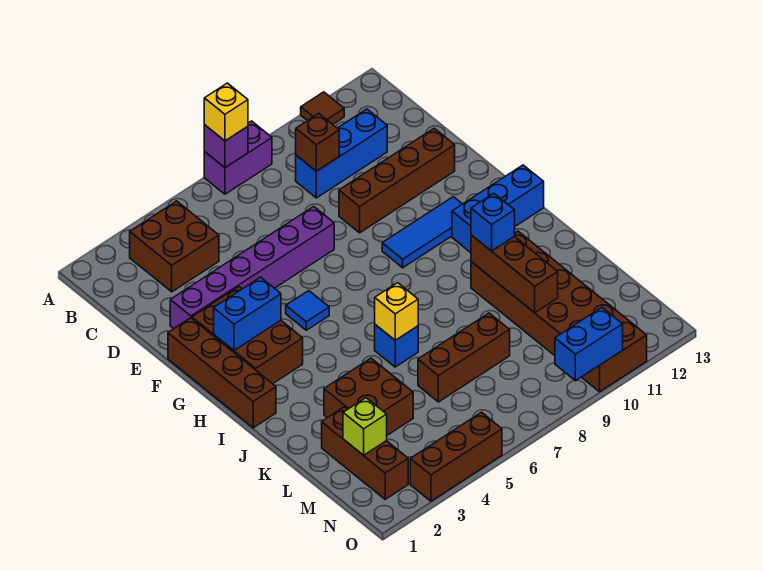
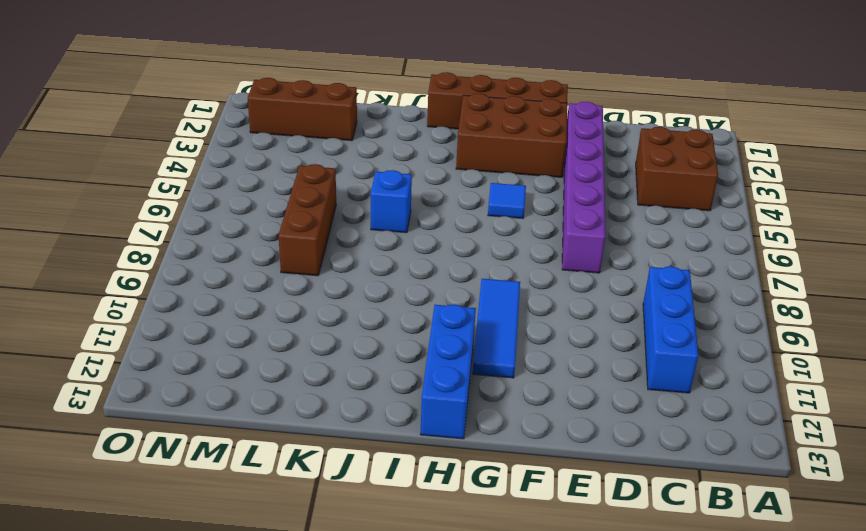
none -> purple brick A7:A8 level 1
none -> brown tile A11 level 1
none -> brown brick E9:E12 level 1

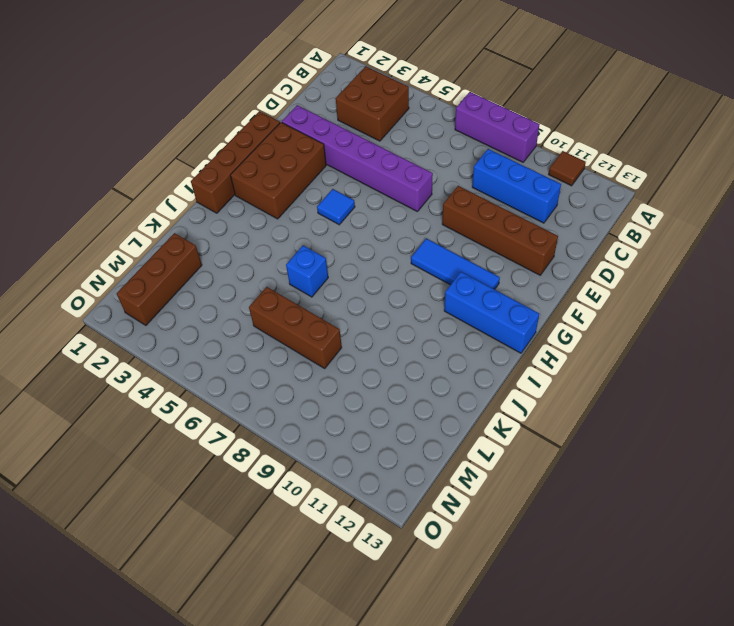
purple brick A7:A9 level 1 -> purple brick A7:A8 level 1
none -> brown brick J10:O11 level 1
none -> brown brick K3:L4 level 1
none -> brown brick O3:O5 level 1

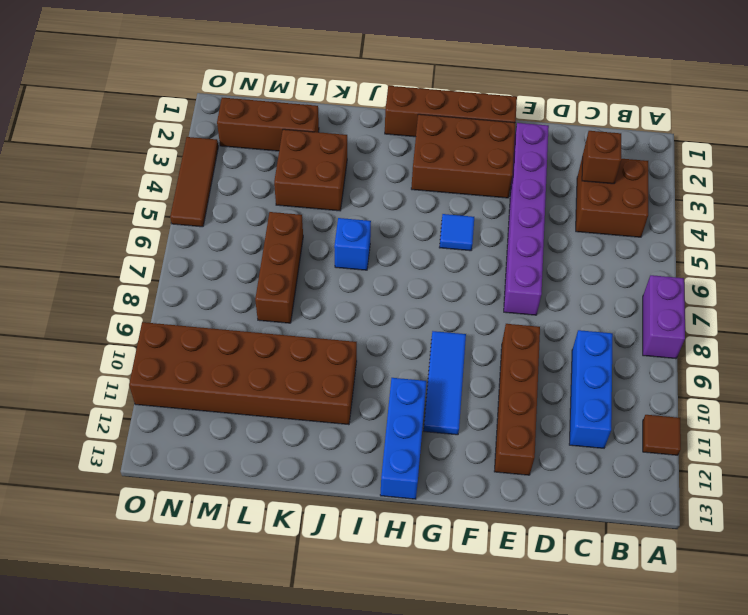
brown brick C3 level 2 -> brown brick C9 level 2
brown tile O3:O5 level 1 -> brown brick O3:O5 level 1
none -> purple brick A7 level 2
none -> blue brick G2:G3 level 2
none -> yellow brick J6 level 2

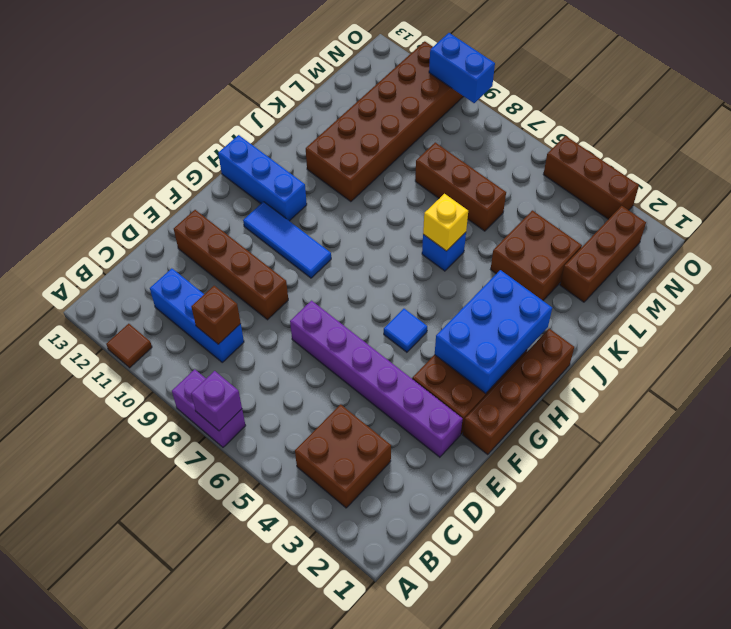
blue brick G2:I3 level 2 -> blue brick G2:G3 level 2
none -> brown brick J10:L10 level 2
none -> lime brick M2 level 2
none -> yellow brick A7 level 3

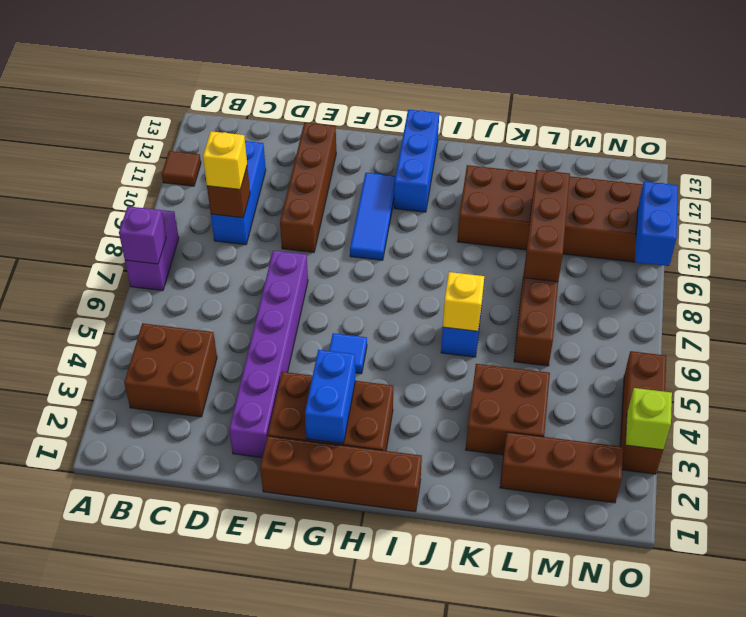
yellow brick C9 level 3 -> yellow brick A7 level 3
brown brick L8:L10 level 2 -> brown brick J10:L10 level 2
lime brick O3 level 2 -> lime brick M2 level 2
none -> blue brick J10 level 3

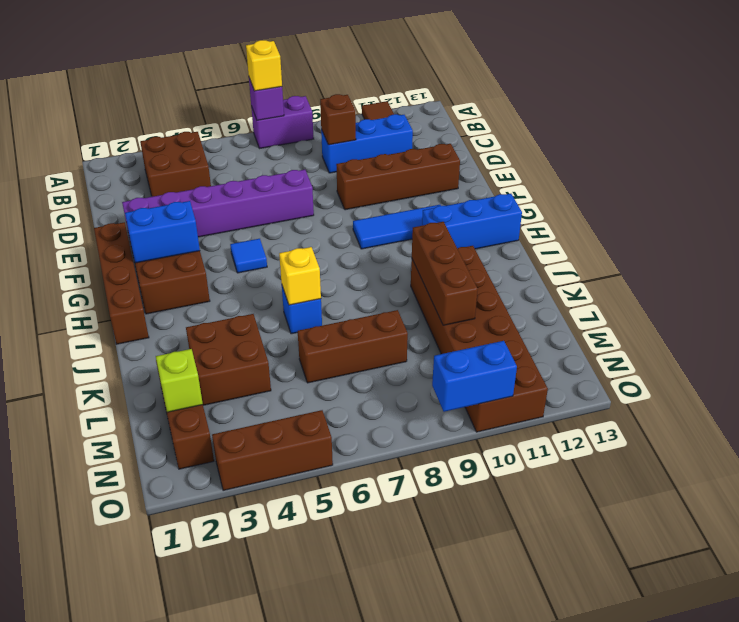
none -> blue brick J10 level 3

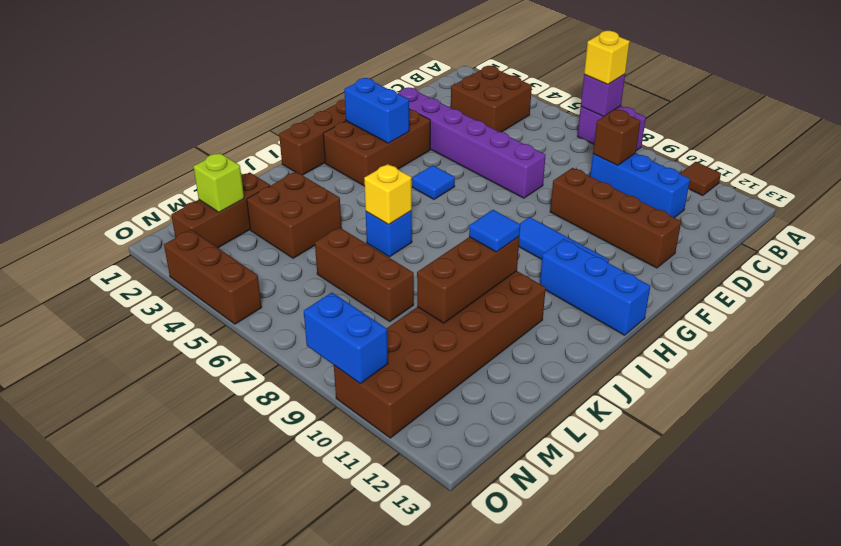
blue tile J10 level 3 -> blue brick J10 level 3

